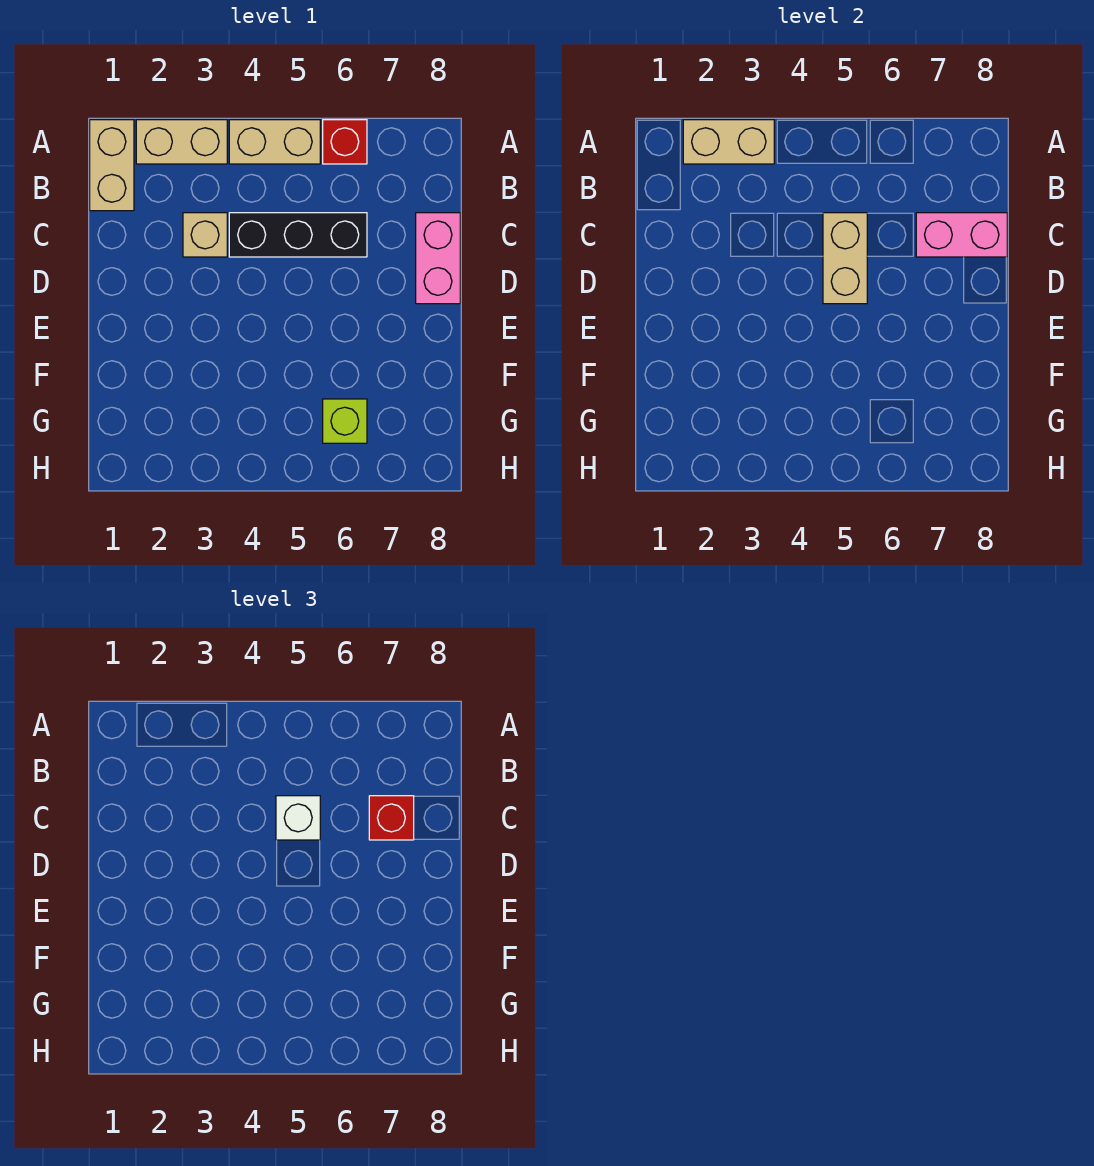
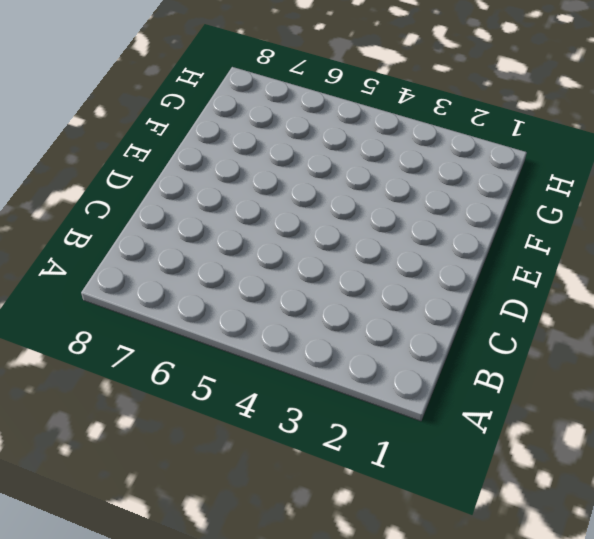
none -> tan brick A1:B1 level 1
none -> tan brick A2:A3 level 1
none -> tan brick A4:A5 level 1

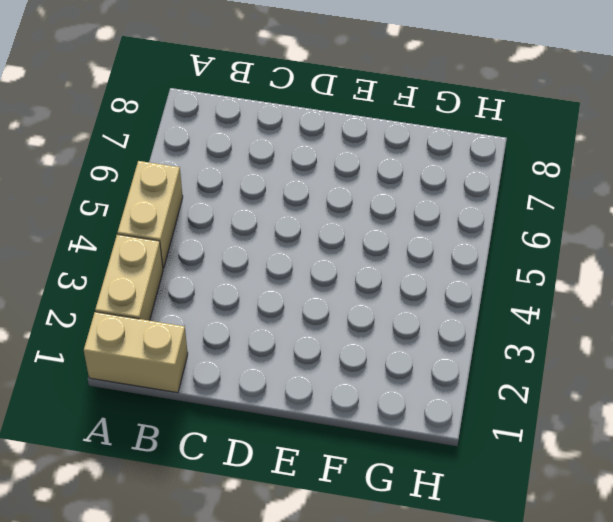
none -> red brick A6 level 1
none -> tan brick C3 level 1
none -> black brick C4:C6 level 1

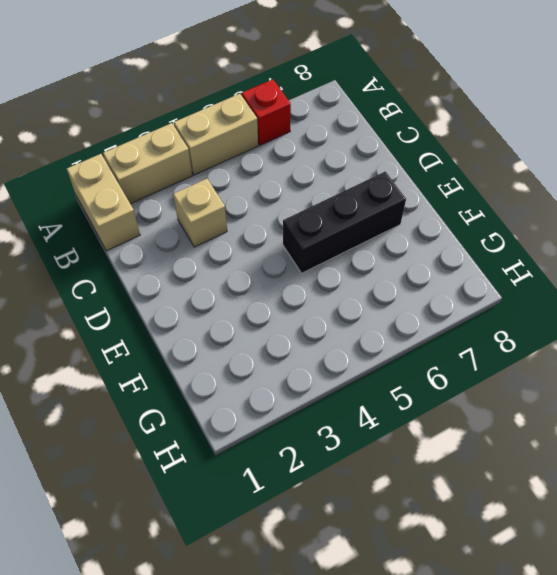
black brick E5:E7 level 1 -> black brick C4:C6 level 1
none -> pink brick C8:D8 level 1
none -> lime brick G6 level 1
none -> tan brick A2:A3 level 2

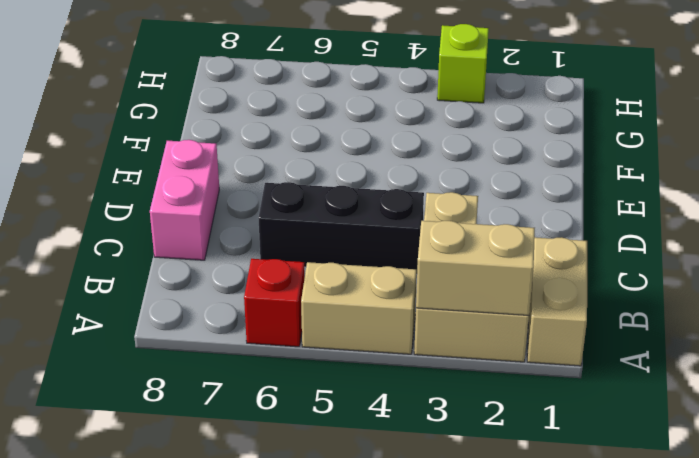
lime brick H3 level 1 -> lime brick G6 level 1
none -> tan brick C5:D5 level 2
none -> pink brick C7:C8 level 2
none -> white brick C5 level 3

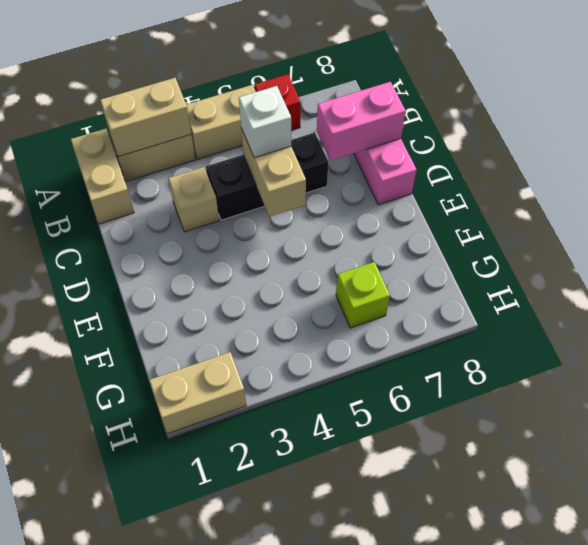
tan brick H1:H2 level 1 -> none
none -> red brick C7 level 3

